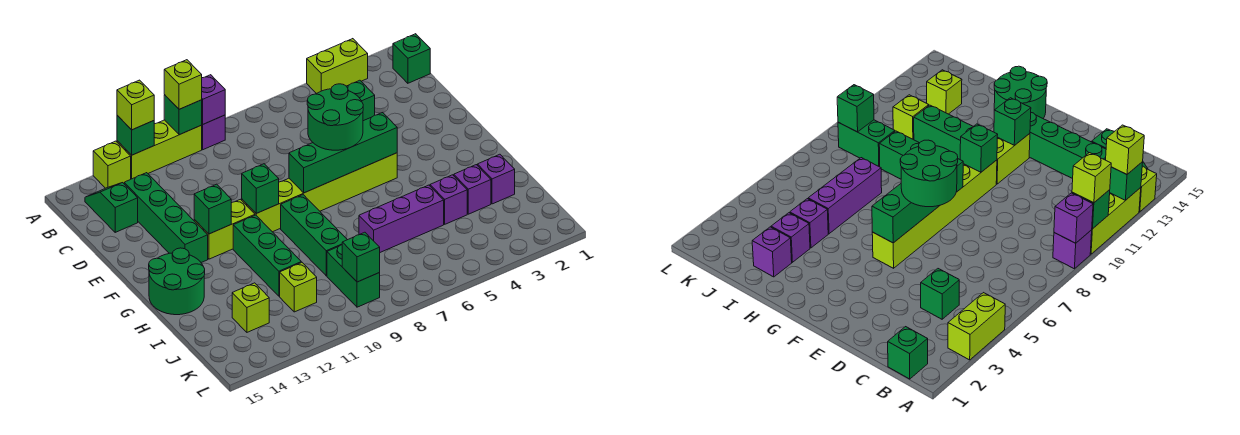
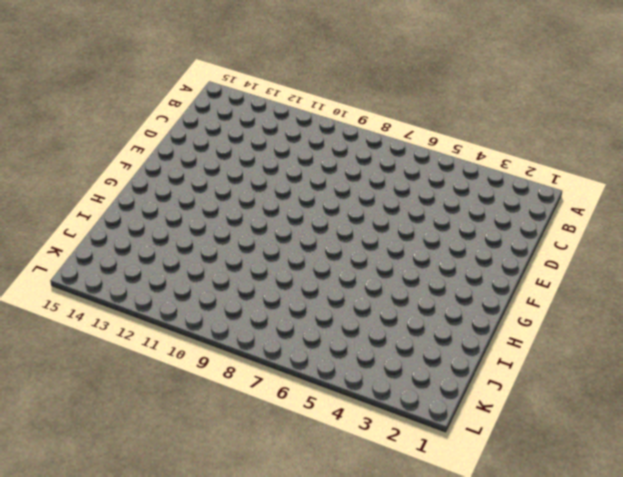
none -> lime brick A3:A4 level 1
none -> purple brick A9 level 1
none -> lime brick A10:A12 level 1
none -> lime brick A13 level 1

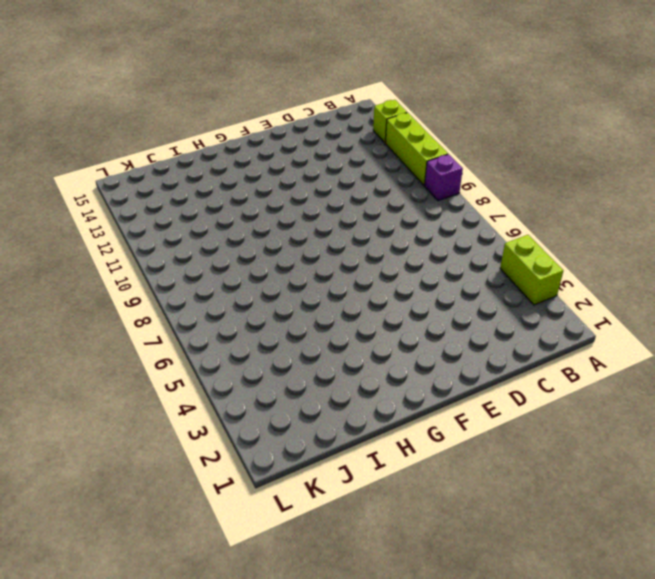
none -> green brick B1 level 1
none -> green slope B14:C14 level 1 top C
none -> green brick C4 level 1
none -> green brick C13:F13 level 1

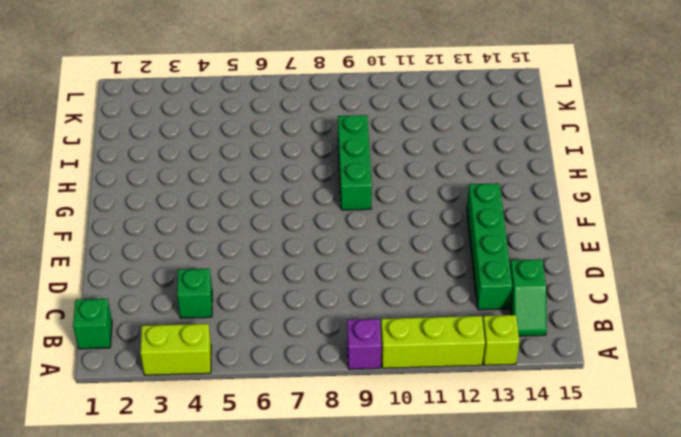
none -> lime brick F5:F10 level 1
none -> lime brick F11:F12 level 1
none -> green brick G11:I11 level 1
none -> green round brick G14:H15 level 1

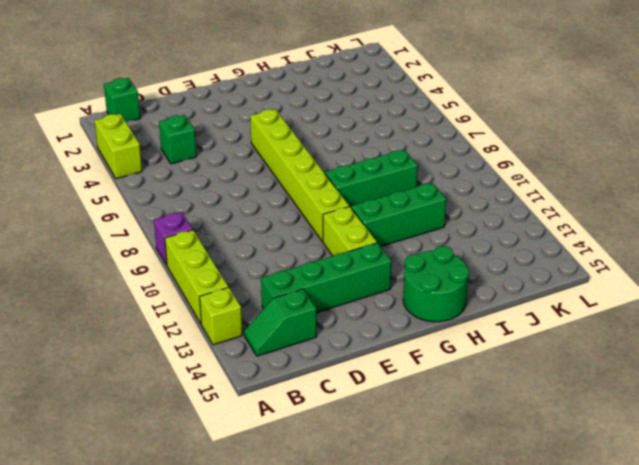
none -> purple brick I2 level 1
none -> purple brick I3 level 1
none -> purple brick I4 level 1
none -> purple brick I5:I7 level 1

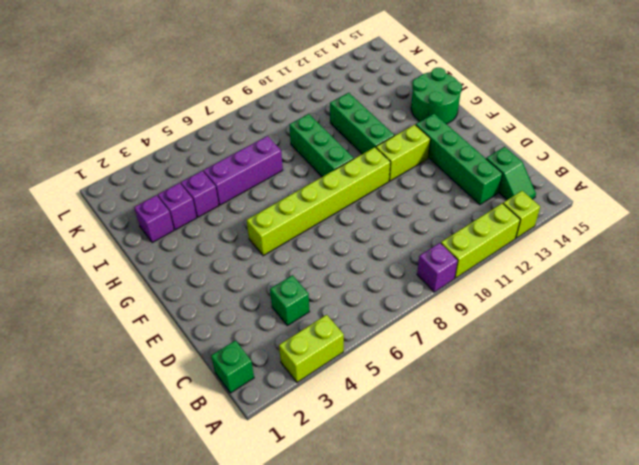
none -> green brick J9:K9 level 1
none -> lime brick J11 level 1
none -> lime brick J13 level 1
none -> purple brick A9 level 2

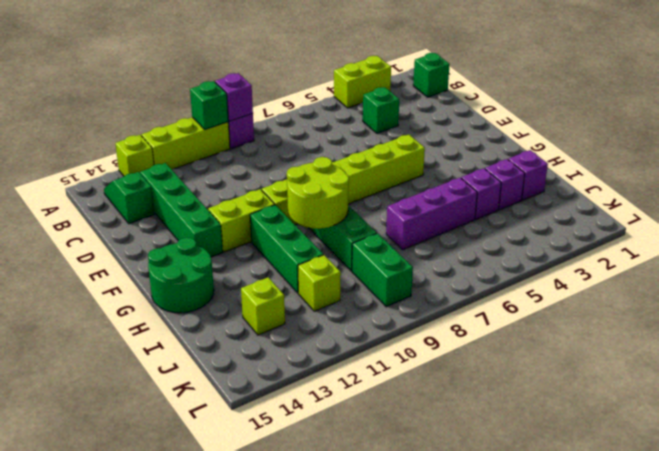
lime round brick G9:H10 level 2 -> none
none -> green brick A12 level 2
none -> green brick F5:F8 level 2
none -> green brick F10 level 2
none -> green brick F12 level 2

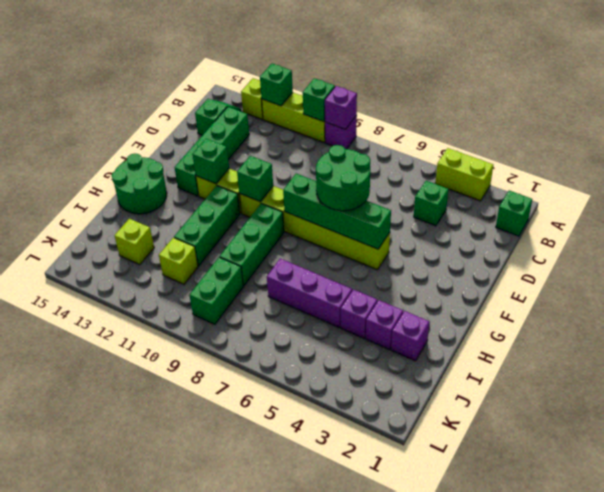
none -> green brick K9 level 2
none -> lime brick A10 level 3
none -> lime brick A12 level 3

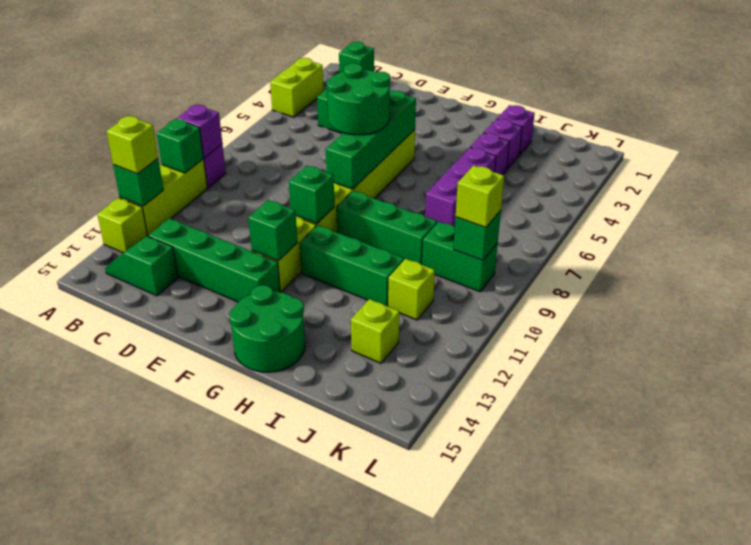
lime brick K9 level 3 -> lime brick A10 level 3

